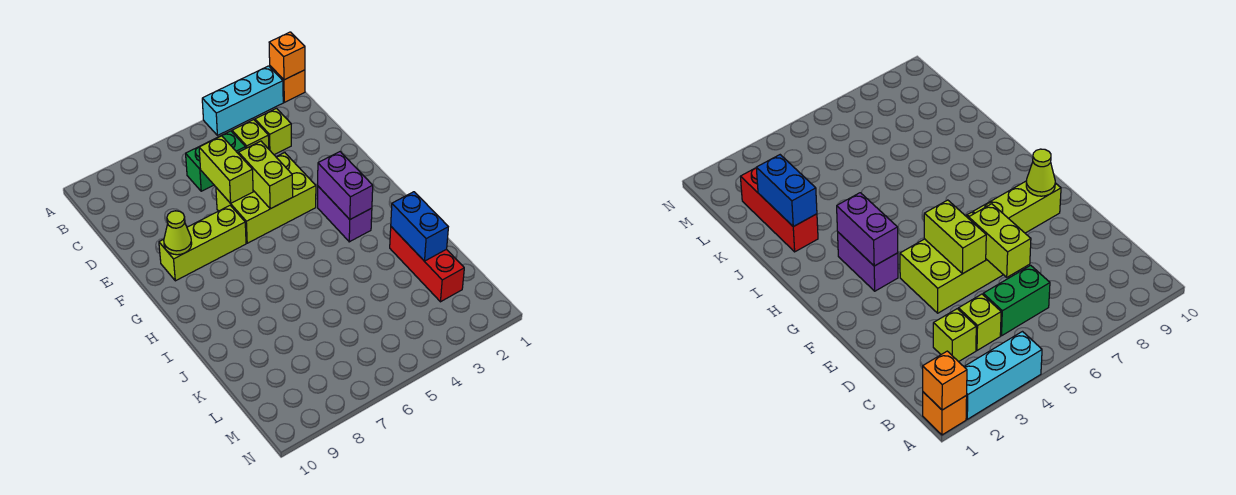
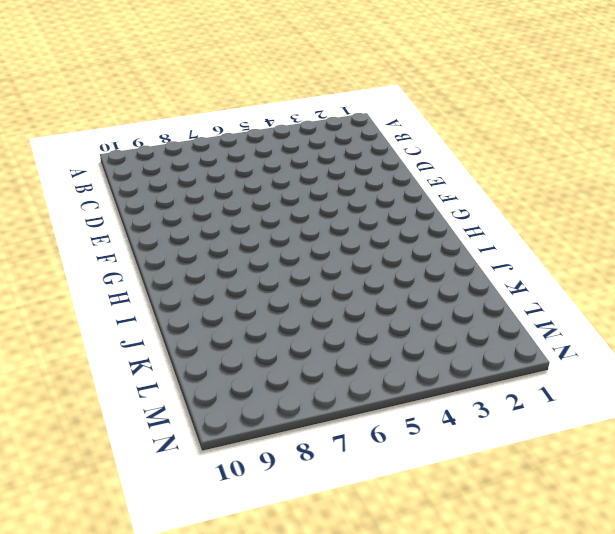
none -> orange brick A1 level 1
none -> cyan brick A2:A4 level 1
none -> lime brick C3 level 1

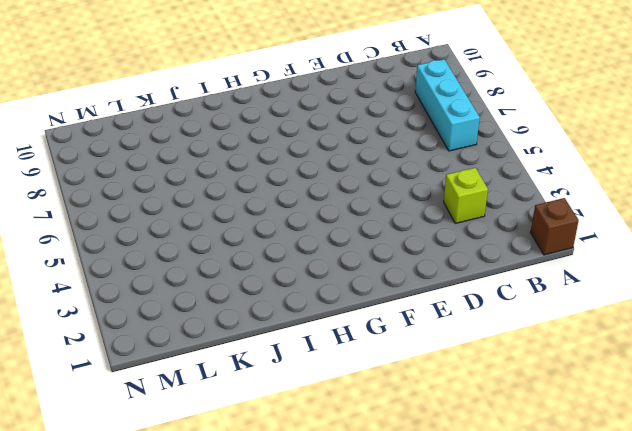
brown brick A1 level 1 -> orange brick A1 level 1
cyan brick B6:B8 level 1 -> cyan brick A2:A4 level 1
none -> lime brick C4 level 1
none -> green brick C5:C6 level 1
none -> lime brick E4:F6 level 1

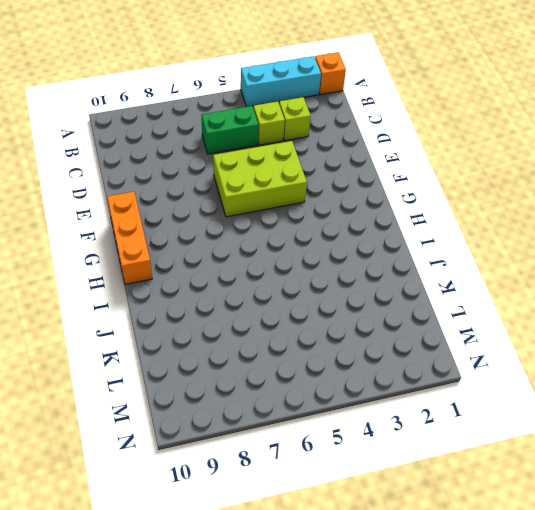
orange brick F10:H10 level 1 -> none
none -> lime brick F7:F9 level 1
none -> purple brick G3:H3 level 1
none -> red brick J2:L2 level 1

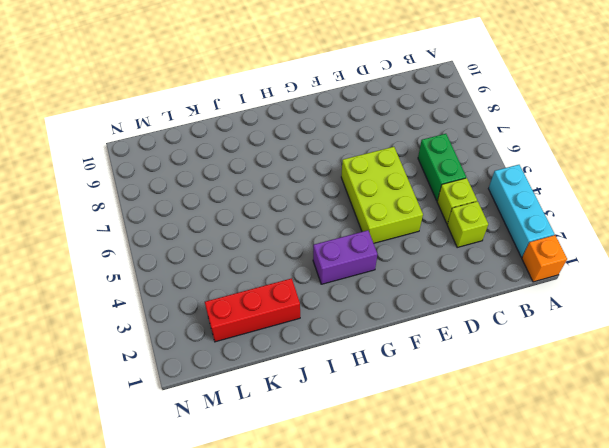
none -> lime brick F7:F9 level 1
none -> orange brick A1 level 2
none -> lime brick D6:E6 level 2

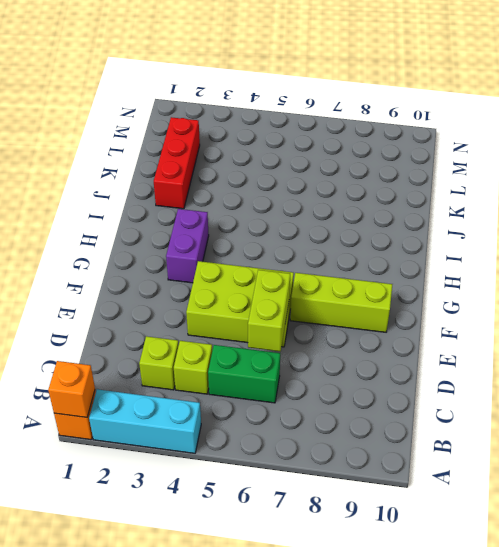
none -> lime brick E5:F5 level 2
none -> lime cone F9 level 2
none -> purple brick G3:H3 level 2

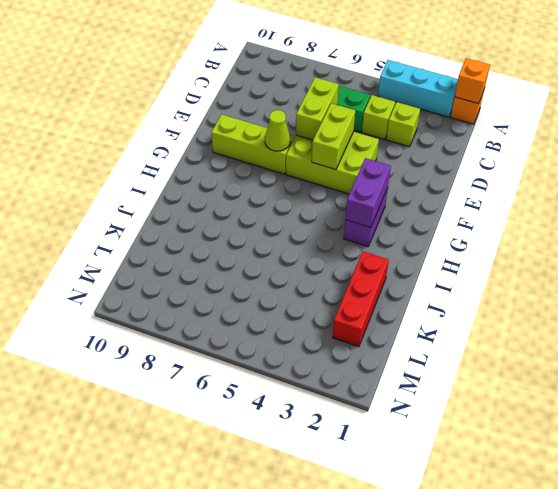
lime cone F7 level 2 -> lime cone F9 level 2
none -> blue brick J2:K2 level 2

